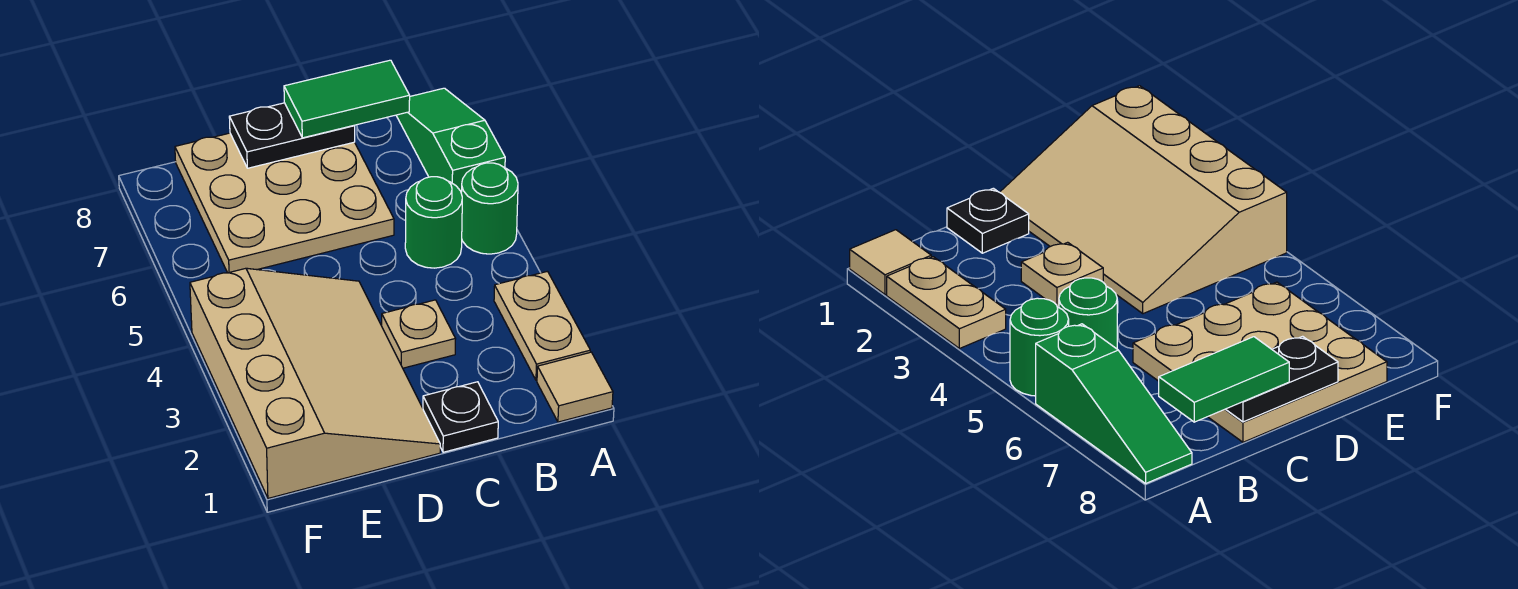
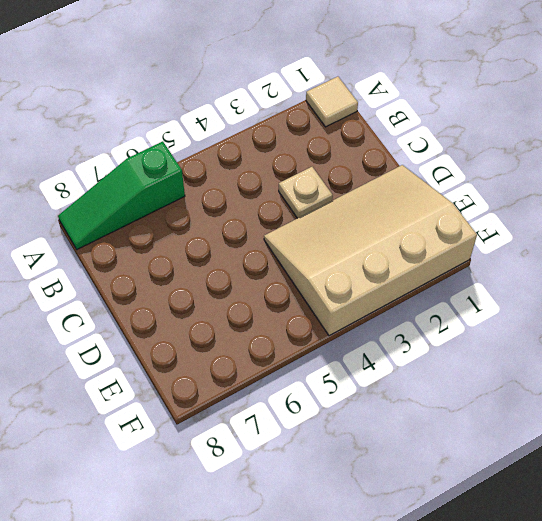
none -> tan plate A2:A3 level 1
none -> green round brick A5 level 1

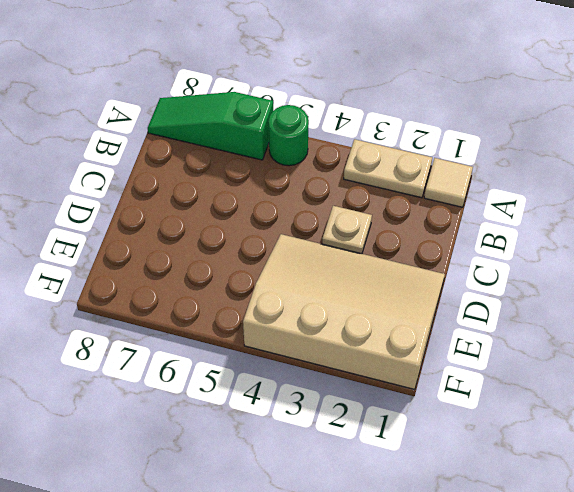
none -> green round brick B5 level 1
none -> black plate C1 level 1

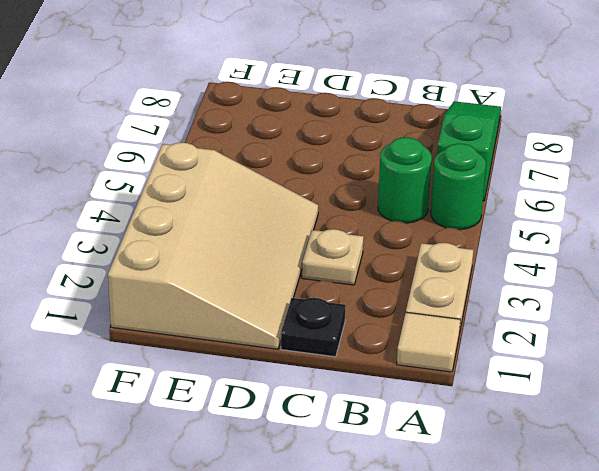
none -> tan plate C6:E8 level 1
none -> black plate C8:D8 level 2

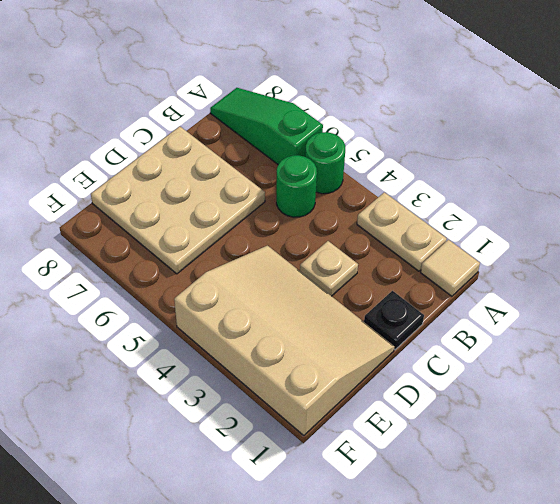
none -> black plate C8:D8 level 2
none -> green tile B8:C8 level 3

